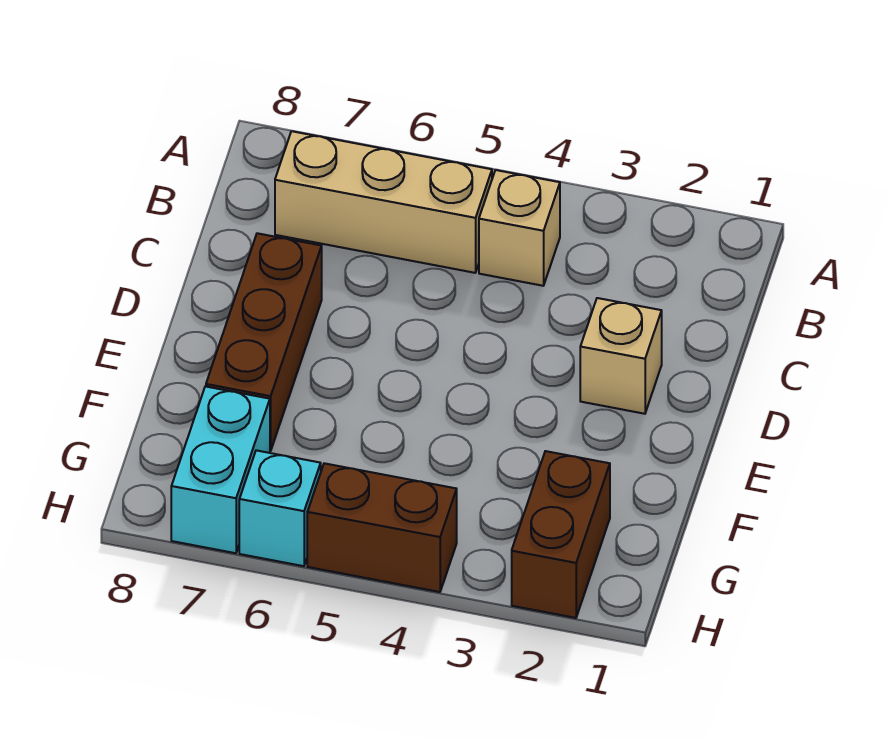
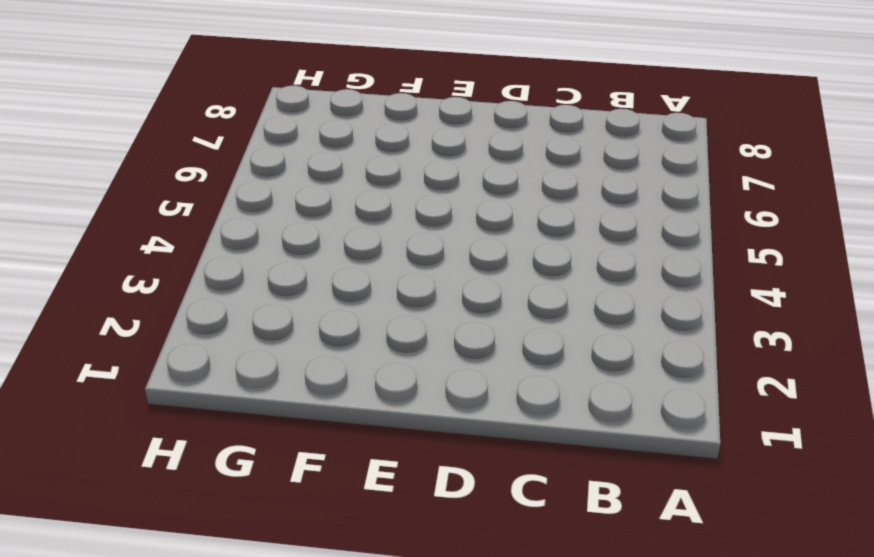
none -> tan brick B4 level 1
none -> tan brick B5:B7 level 1

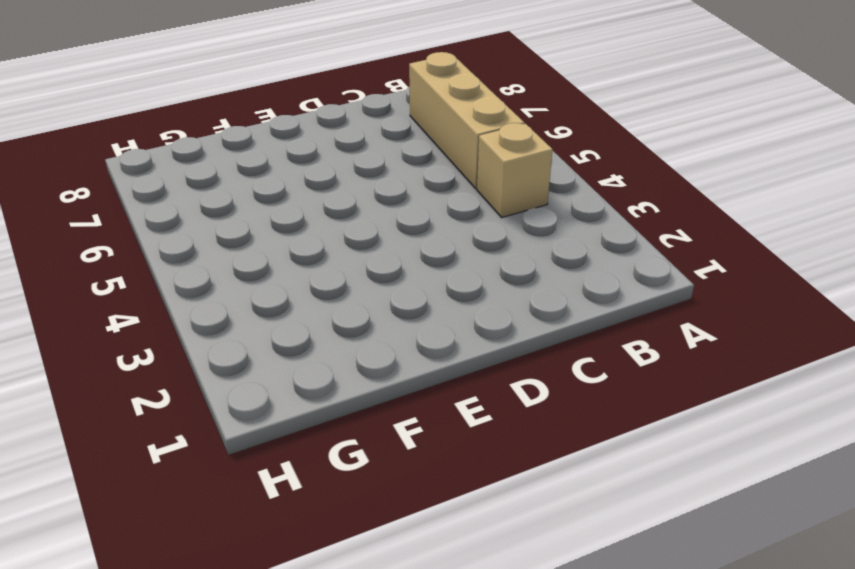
none -> tan brick D2 level 1
none -> brown brick D7:F7 level 1

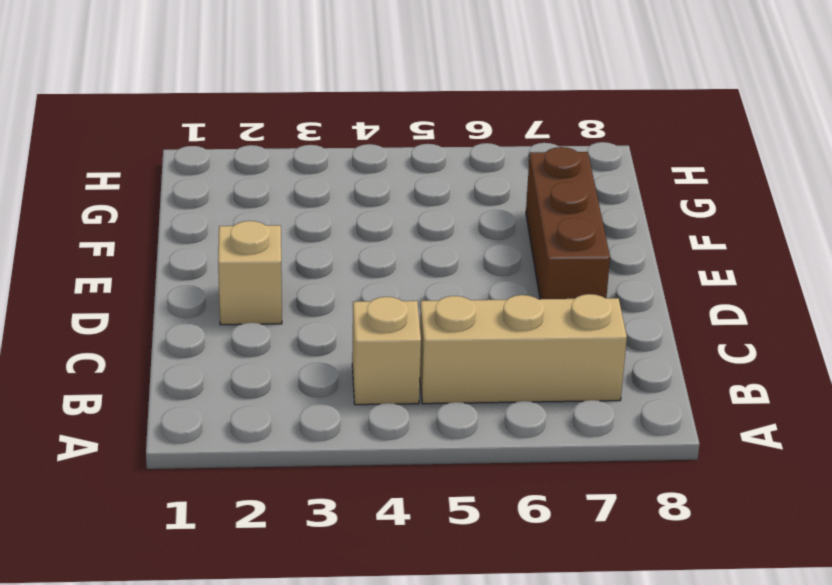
none -> brown brick G2:H2 level 1
none -> cyan brick G7:H7 level 1

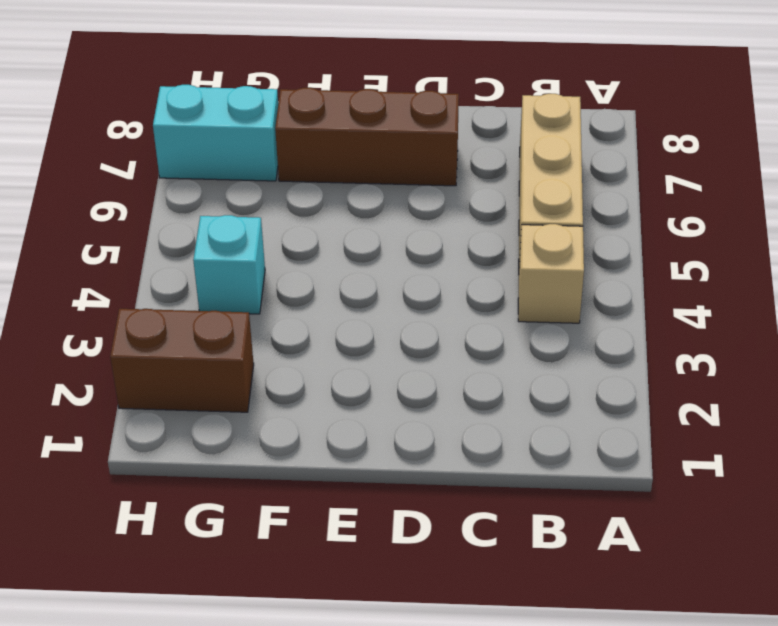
cyan brick G4 level 1 -> cyan brick H6 level 1
none -> tan brick D2 level 1
none -> brown brick H4:H5 level 1

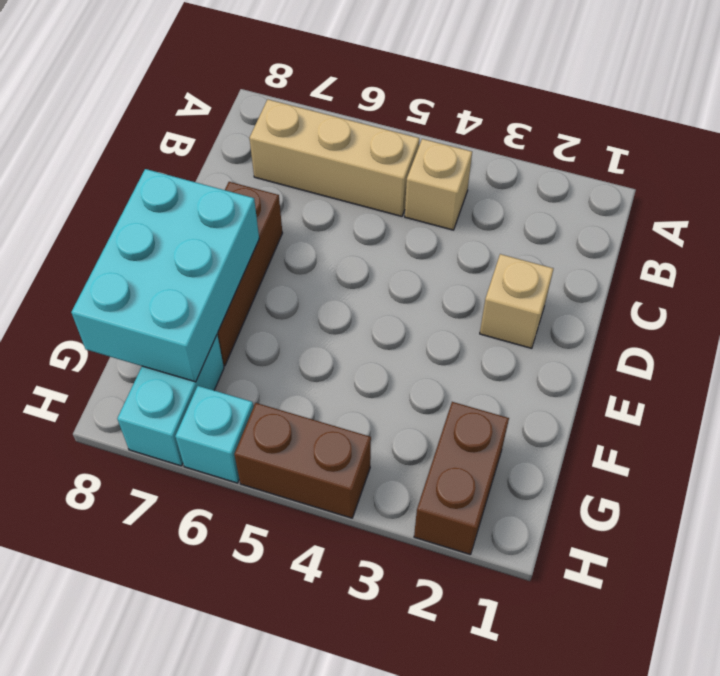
cyan brick E7:G8 level 2 -> none

